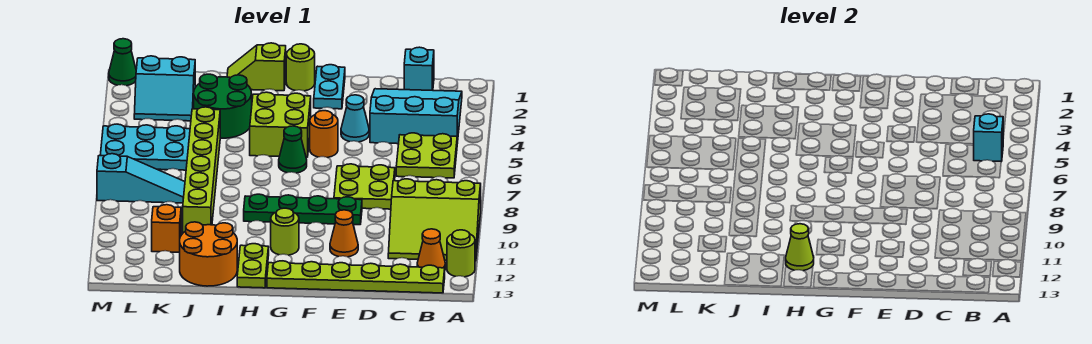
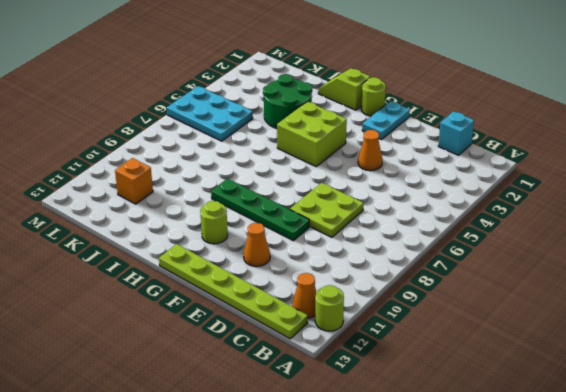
orange cone E4 level 1 -> cyan cone E4 level 1
none -> lime slope A9:C11 level 1 top 9
none -> cyan slope B2:D4 level 1 top 4
none -> lime plate B5:C6 level 1

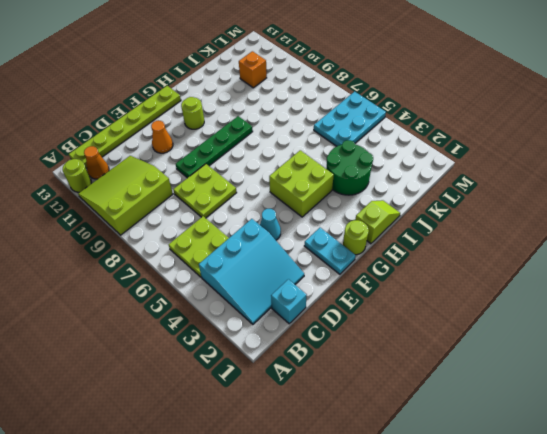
none -> orange round brick F5 level 1
none -> green cone G6 level 1
none -> lime plate H12:H13 level 1

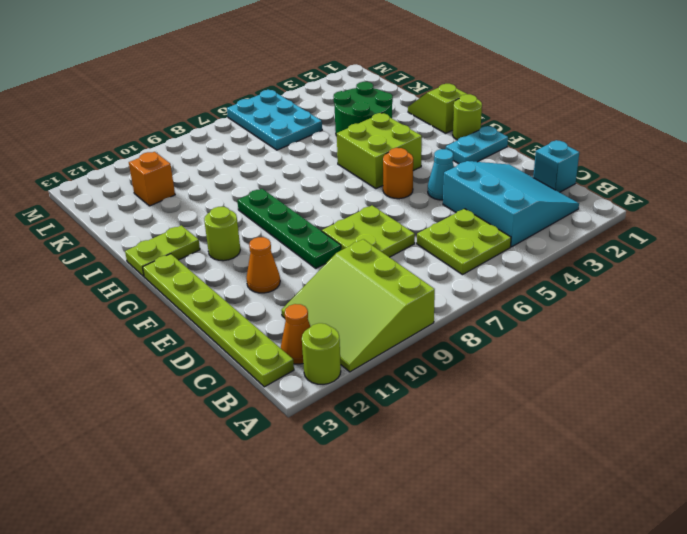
none -> green cone G6 level 1
none -> orange round brick I12:J13 level 1
none -> lime brick J5:J10 level 1

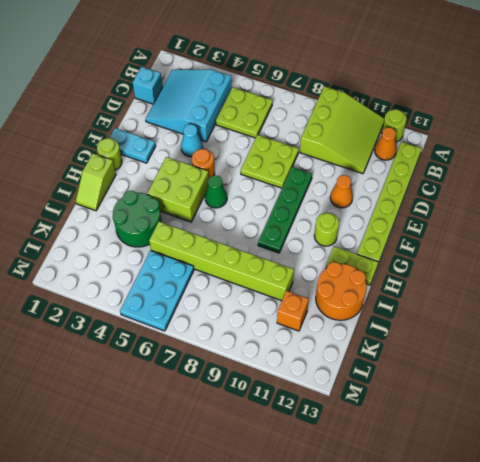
none -> cyan slope K2:L3 level 1 top 2
none -> cyan slope K8:M8 level 1 top M
none -> green cone M1 level 1

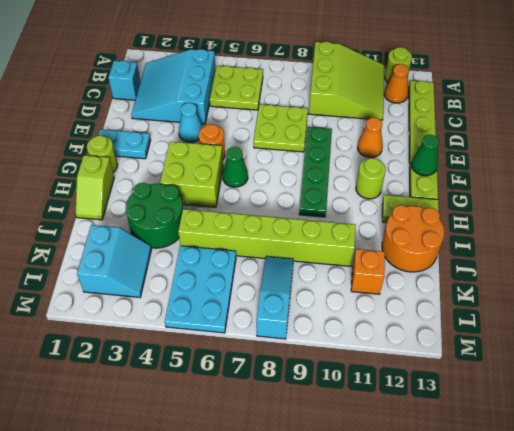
green cone F13 level 2 -> green cone M1 level 1
none -> cyan brick B5 level 2
none -> lime cone H12 level 2

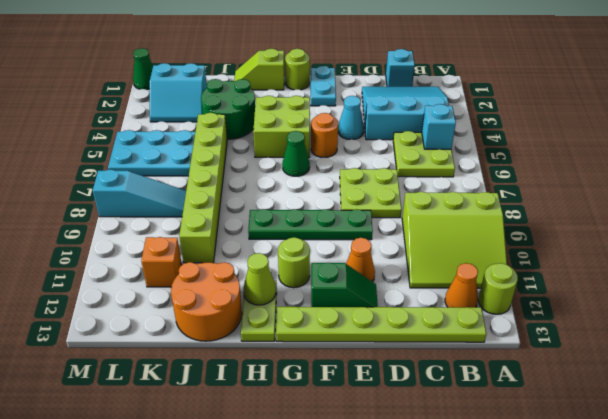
green slope E12:F12 level 1 top F -> none

